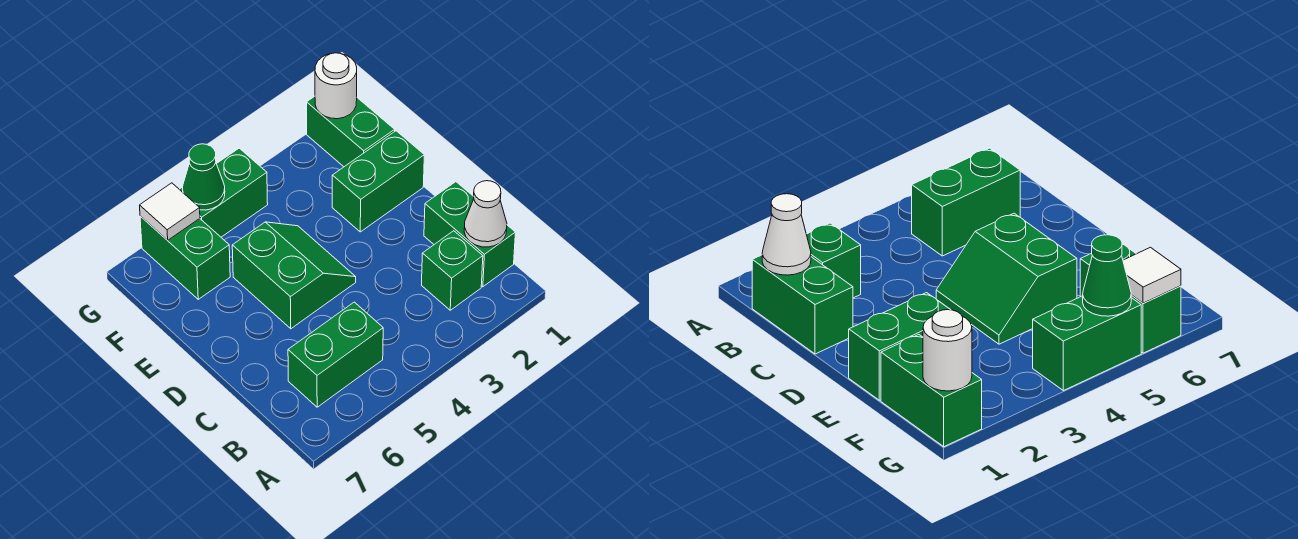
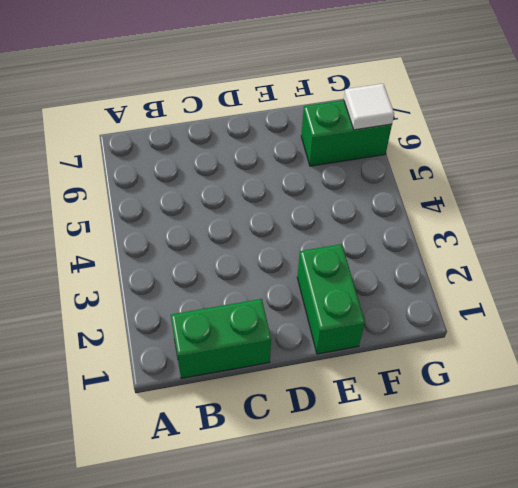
none -> green brick B2 level 1
none -> green brick B5:B6 level 1
none -> green slope D4:E5 level 1 top 5

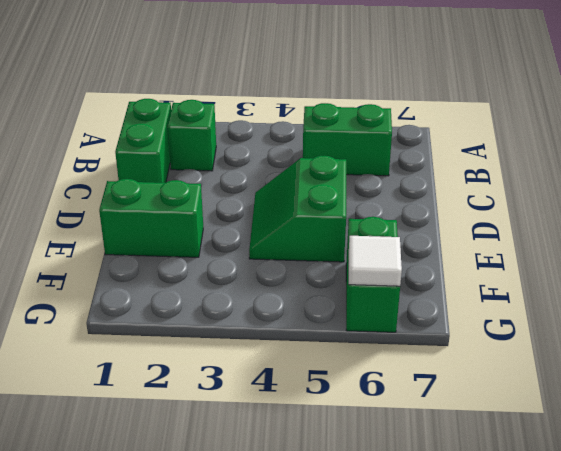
none -> green brick F1:G1 level 1
none -> green brick G4:G5 level 1
none -> white cone B1 level 2

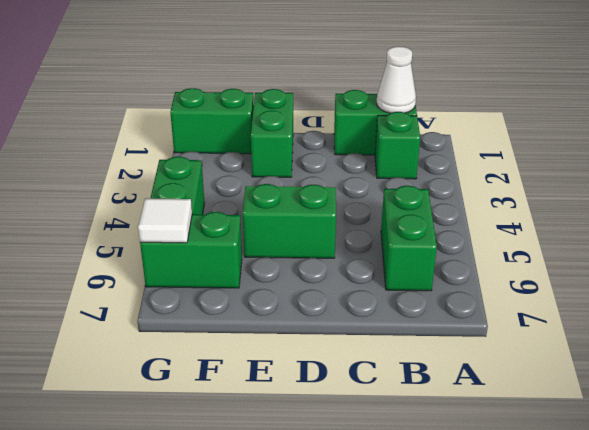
none -> white round brick G1 level 2
none -> green cone G5 level 2

